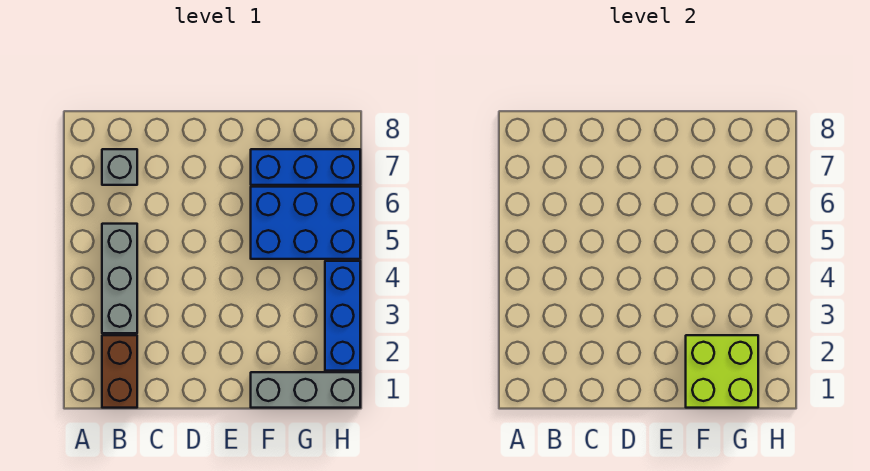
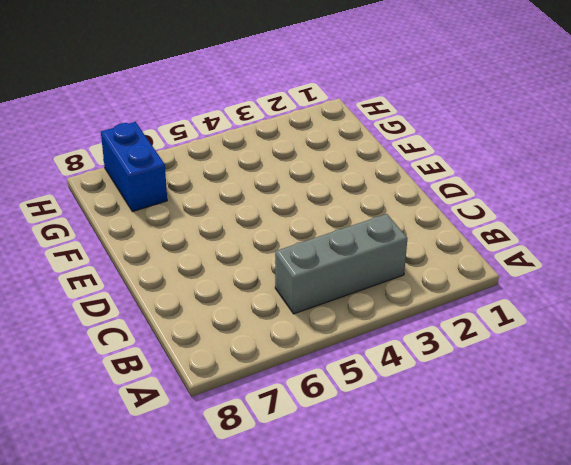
blue brick G7:H7 level 1 -> blue brick F7:H7 level 1
none -> brown brick B1:B2 level 1
none -> grey brick B7 level 1

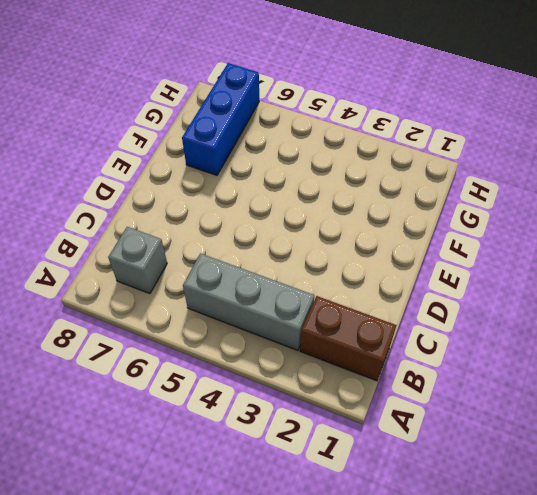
none -> grey brick F1:H1 level 1
none -> blue brick F5:H6 level 1

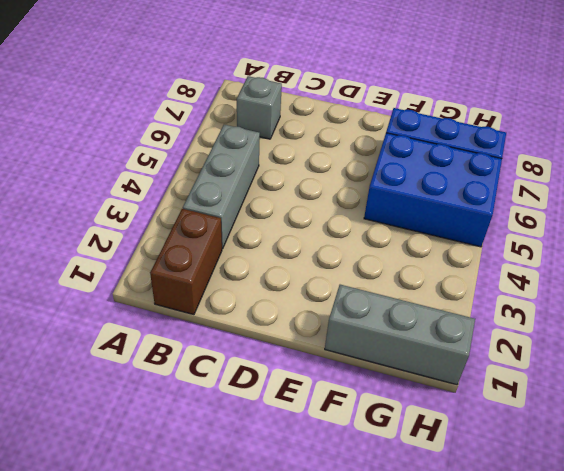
none -> blue brick H2:H4 level 1
none -> lime brick F1:G2 level 2

